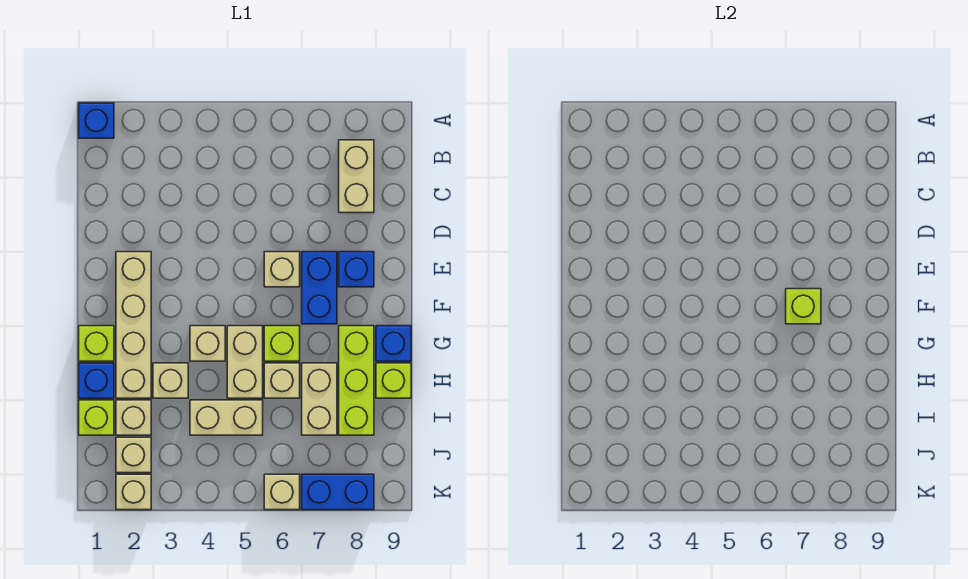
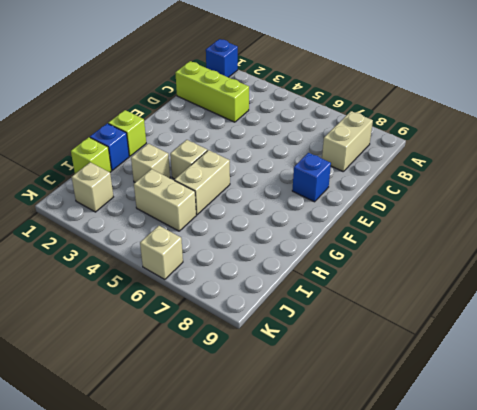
lime brick C1:C3 level 1 -> lime brick G8:I8 level 1
none -> tan brick E2:H2 level 1
none -> tan brick E6 level 1
none -> blue brick E7:F7 level 1

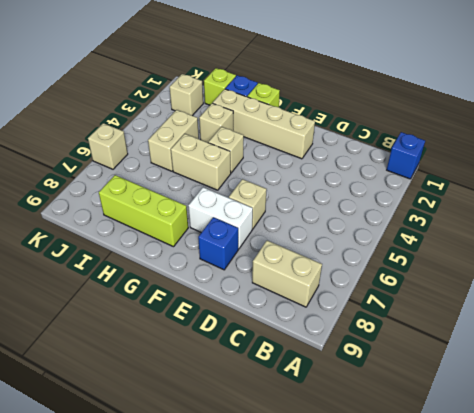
white brick E7:F7 level 1 -> blue brick E7:F7 level 1
none -> lime brick G6 level 1
none -> blue brick G9 level 1
none -> tan brick H6 level 1

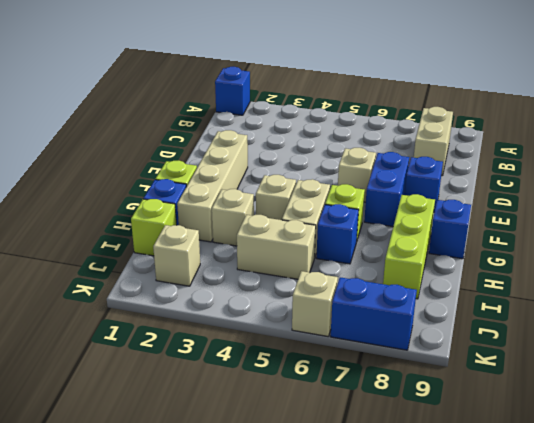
blue brick H6 level 1 -> tan brick H6 level 1
none -> tan brick H7:I7 level 1
none -> lime brick H9 level 1
none -> tan brick I2 level 1

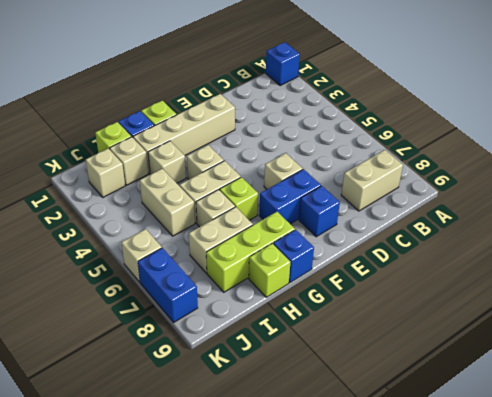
none -> tan brick K2 level 1
none -> lime brick F7 level 2

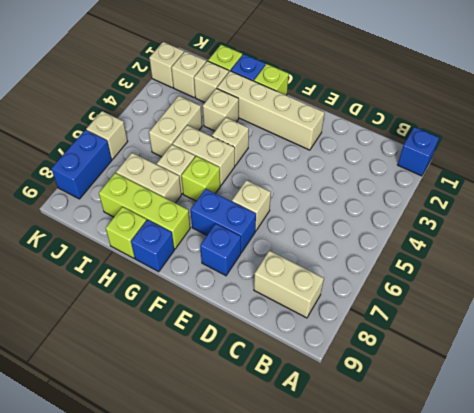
none -> lime brick F7 level 2

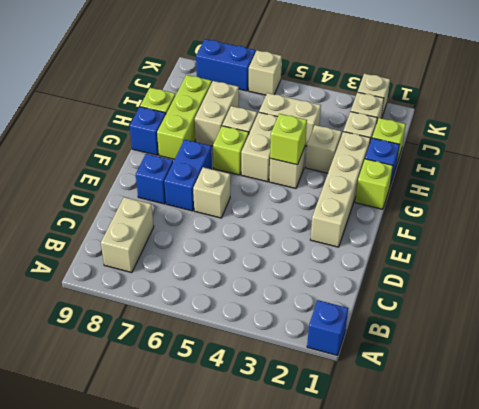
lime brick G4 level 2 -> lime brick F7 level 2

